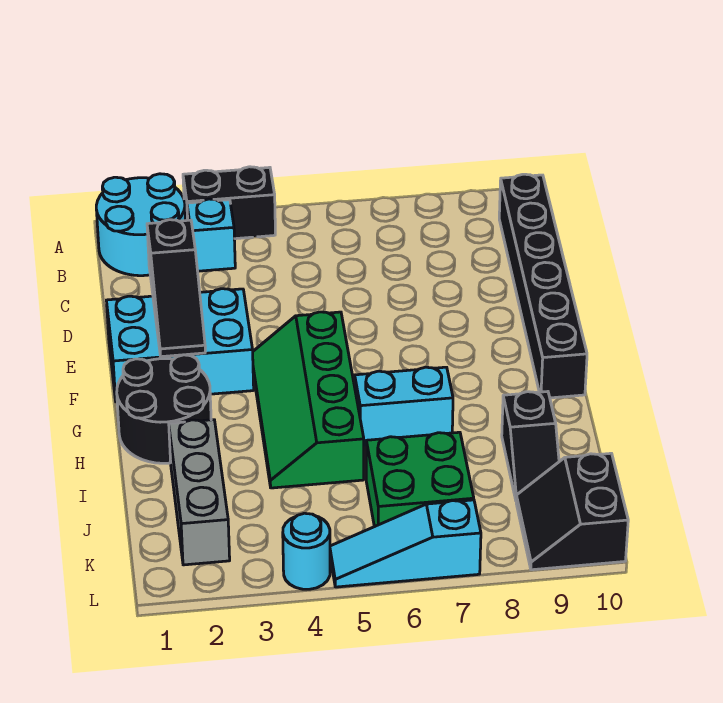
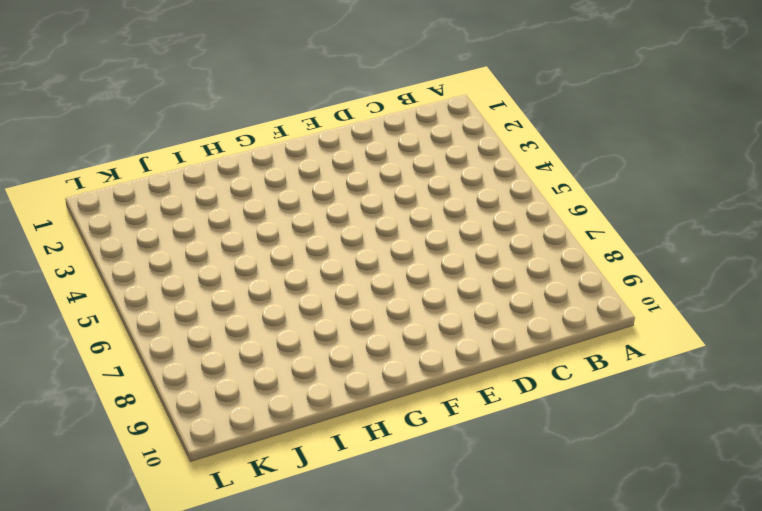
none -> cyan round brick A1:B2 level 1
none -> black brick A3:A4 level 1
none -> cyan brick B3 level 1

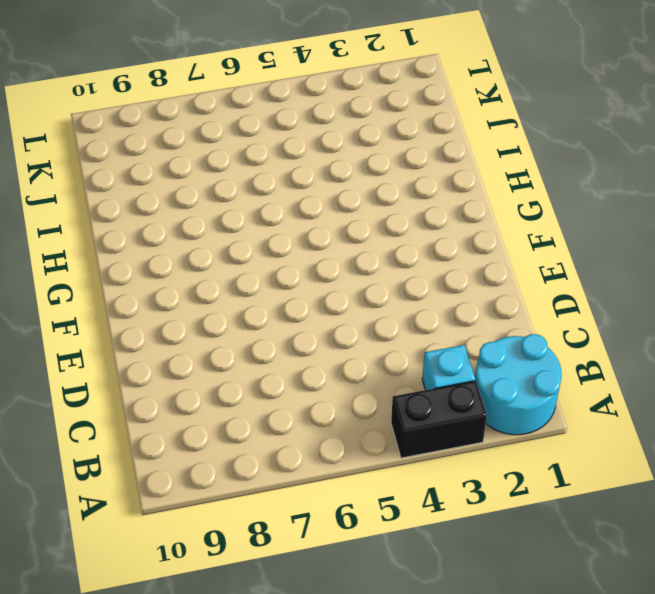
none -> black brick B10:G10 level 1
none -> cyan brick E1:F3 level 1
none -> green slope F4:I5 level 1 top 5

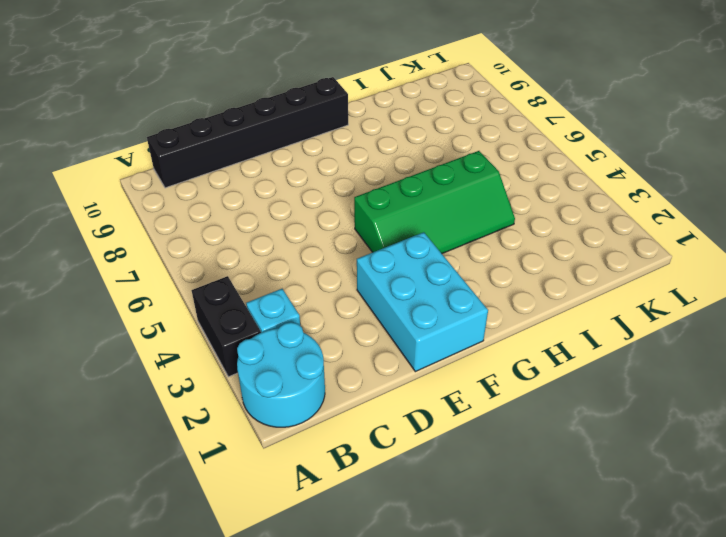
none -> black round brick G1:H2 level 1
none -> cyan brick H6:H7 level 1
none -> grey brick I2:K2 level 1

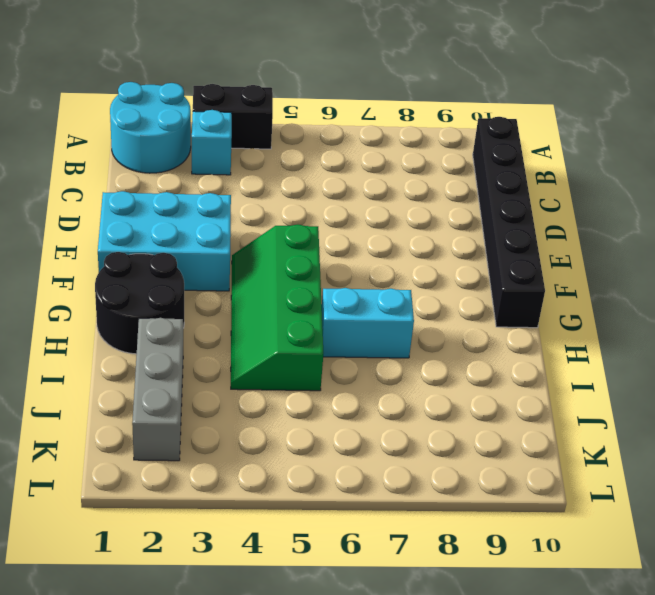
none -> black slope I9:J9 level 1 top I
none -> green brick J6:K7 level 1
none -> black slope K9:L10 level 1 top 10

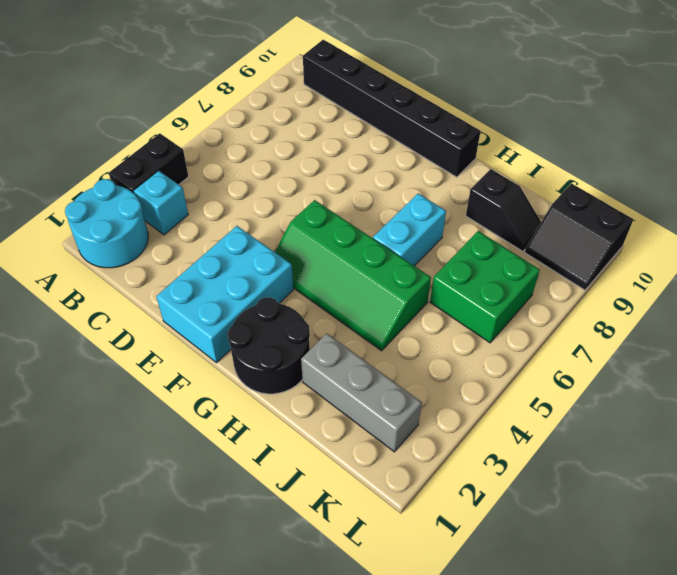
none -> cyan round brick L4 level 1
none -> cyan slope L5:L7 level 1 top 7
none -> black slope D2:F2 level 2 top D

